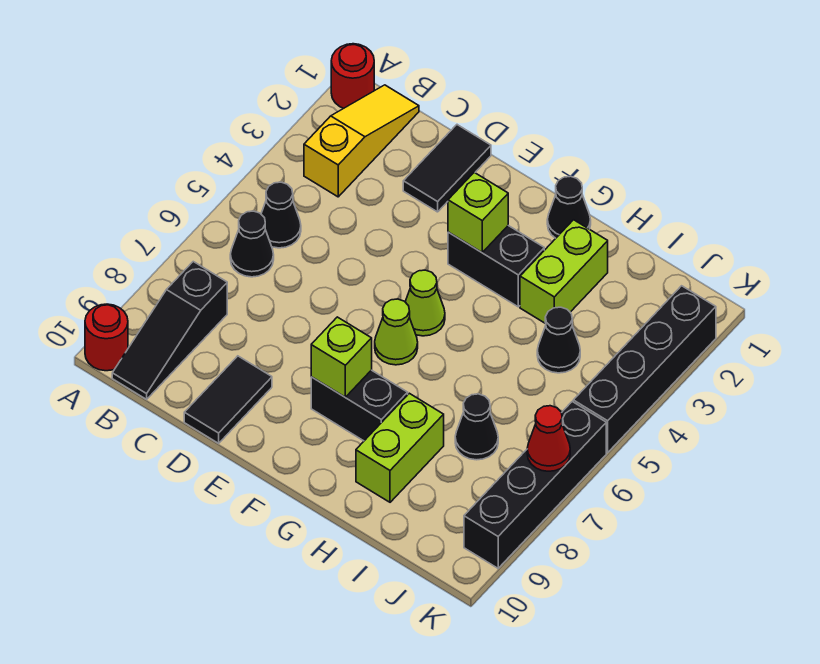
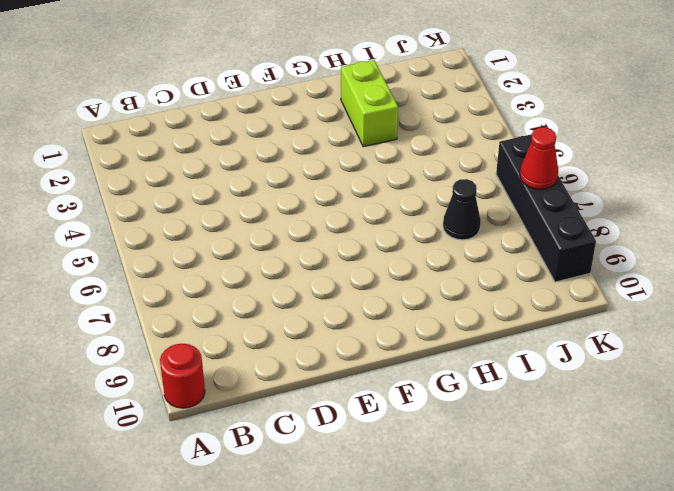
none -> red round brick A1 level 1
none -> yellow slope B1:B3 level 1 top 3
none -> black cone B5 level 1

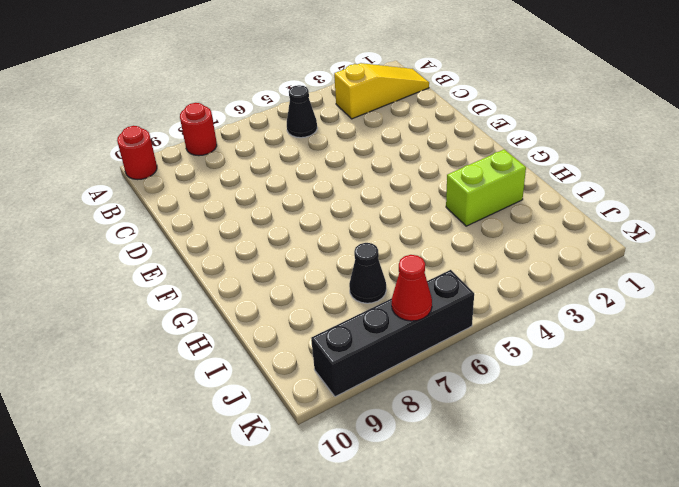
red round brick A8 level 1 -> red round brick A1 level 1
none -> black cone B6 level 1
none -> black slope B8:B10 level 1 top 8
none -> black tile D1:D2 level 1

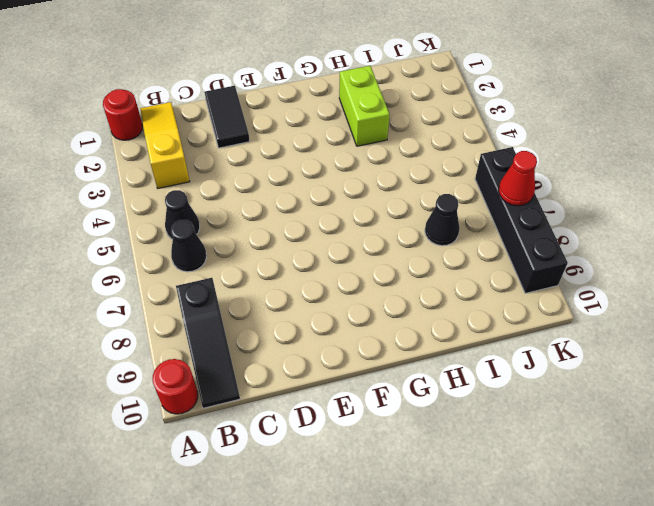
none -> black tile D9:D10 level 1
none -> black brick F3:G3 level 1
none -> lime cone F5 level 1

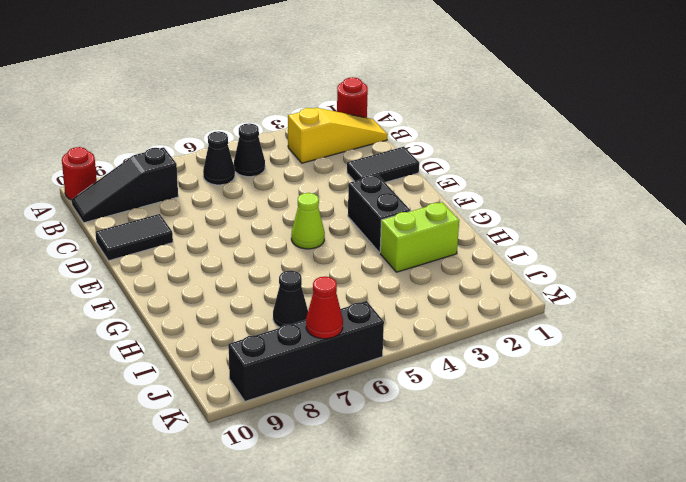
none -> lime cone F6 level 1
none -> black brick F8:G8 level 1
none -> black cone G1 level 1

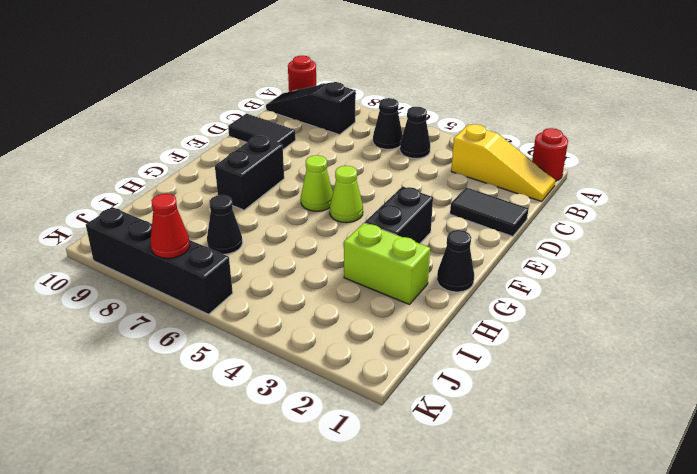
none -> lime brick H8:H9 level 1
none -> black cone I4 level 1
none -> black brick K2:K5 level 1

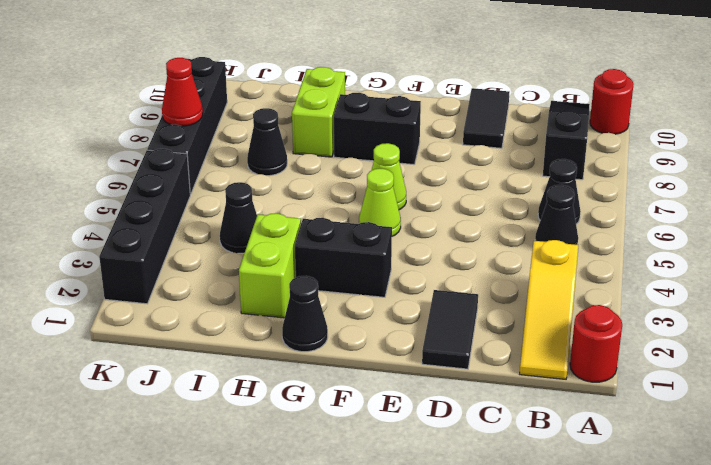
none -> lime brick F3 level 2
none -> lime brick F8 level 2

